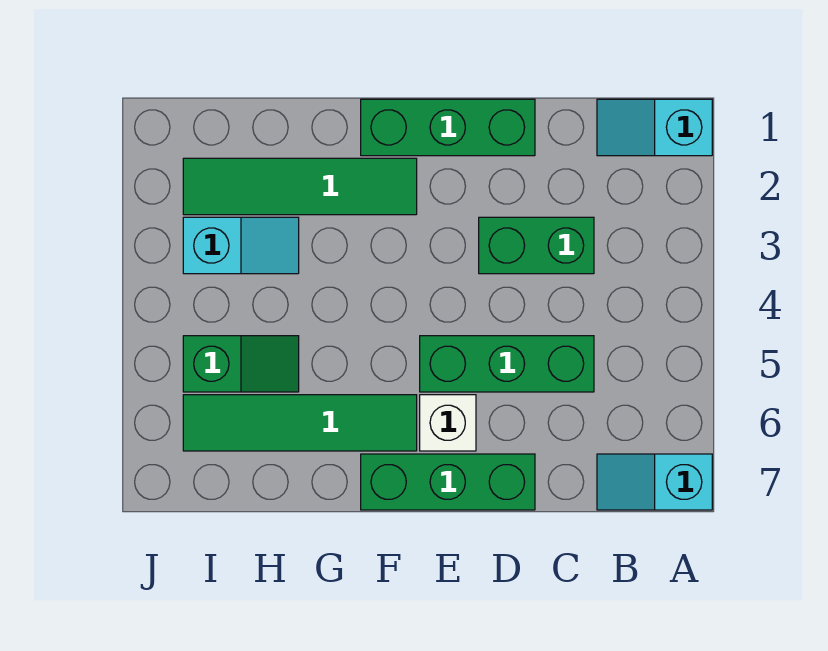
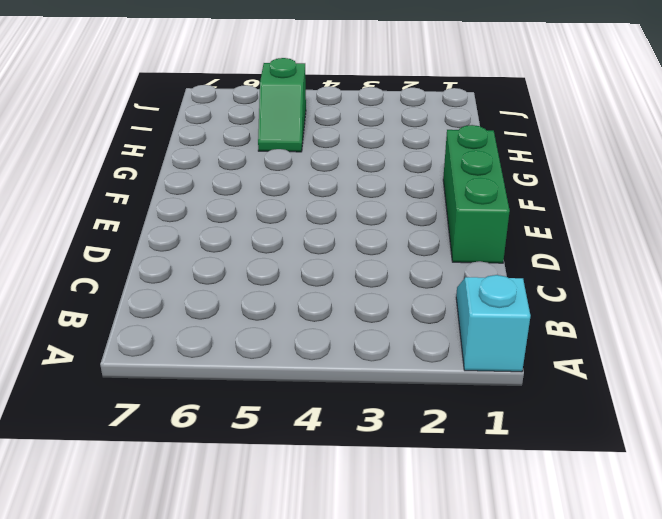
none -> cyan slope A7:B7 level 1 top A
none -> green brick C3:D3 level 1

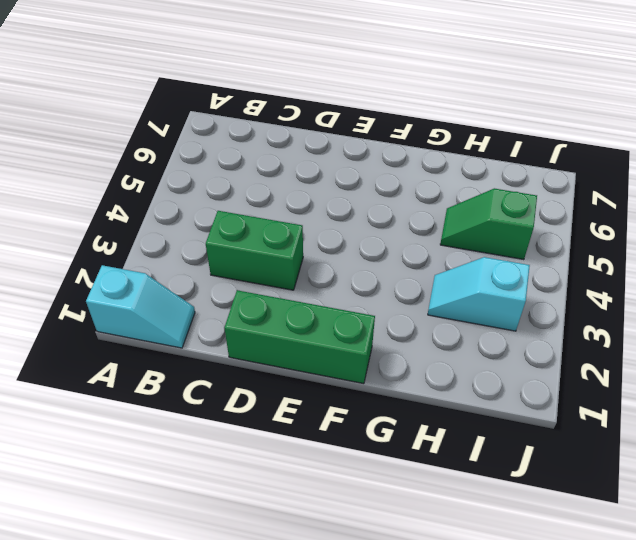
none -> cyan slope A7:B7 level 1 top A
none -> green brick C5:E5 level 1

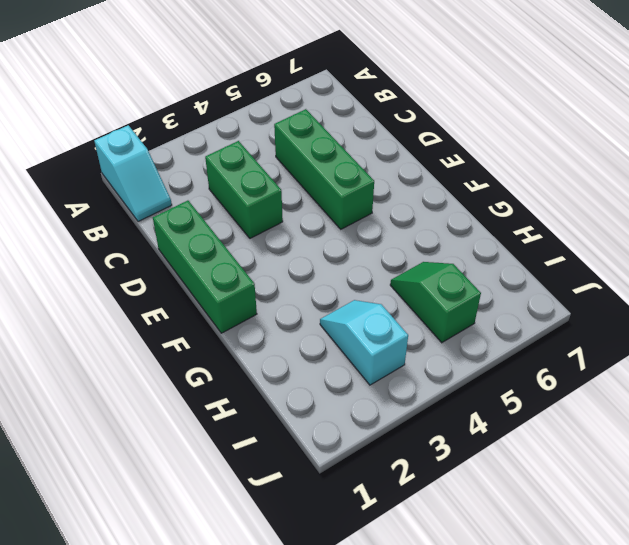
none -> cyan slope A7:B7 level 1 top A
none -> green brick D7:F7 level 1

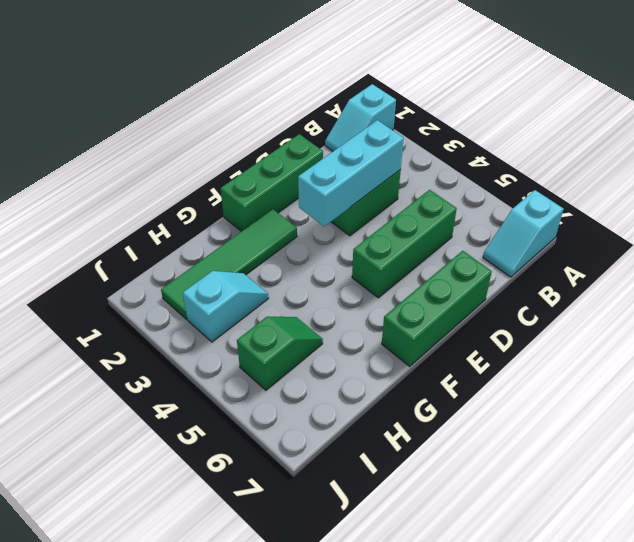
cyan brick C3:E3 level 2 -> none
none -> white brick E6 level 1
none -> green tile F6:I6 level 1

